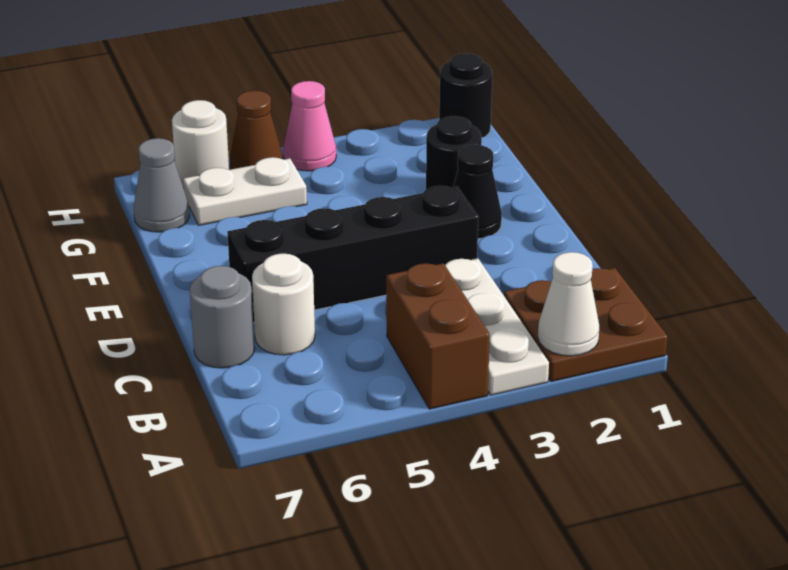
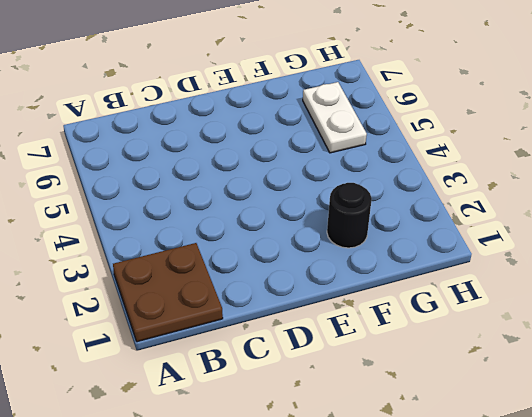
none -> white plate A3:C3 level 1
none -> brown brick A4:B4 level 1
none -> white round brick C6 level 1

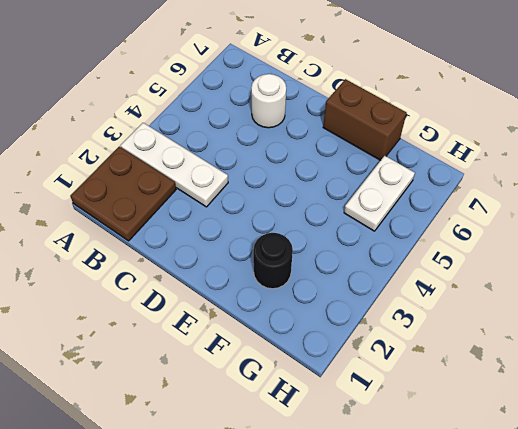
brown brick E7:F7 level 1 -> brown brick A4:B4 level 1
none -> grey round brick C7 level 1
none -> black brick D3:D6 level 1
none -> black cone E2 level 1

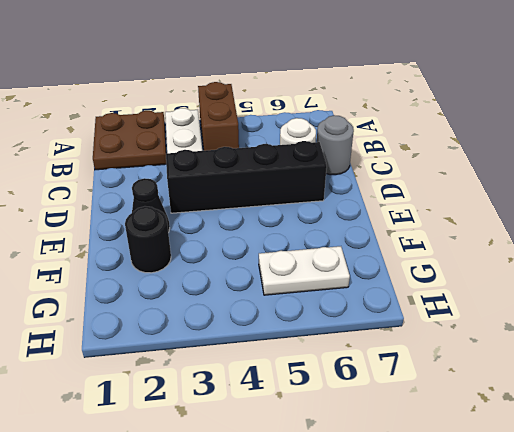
none -> grey cone G7 level 1
none -> black round brick H1 level 1
none -> pink cone H4 level 1

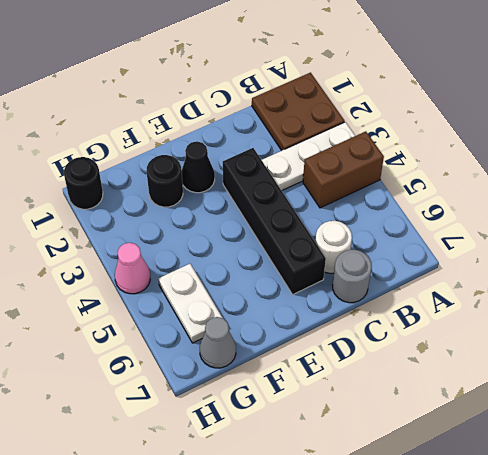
none -> brown cone H5 level 1
none -> white round brick H6 level 1
none -> white cone A2 level 2

